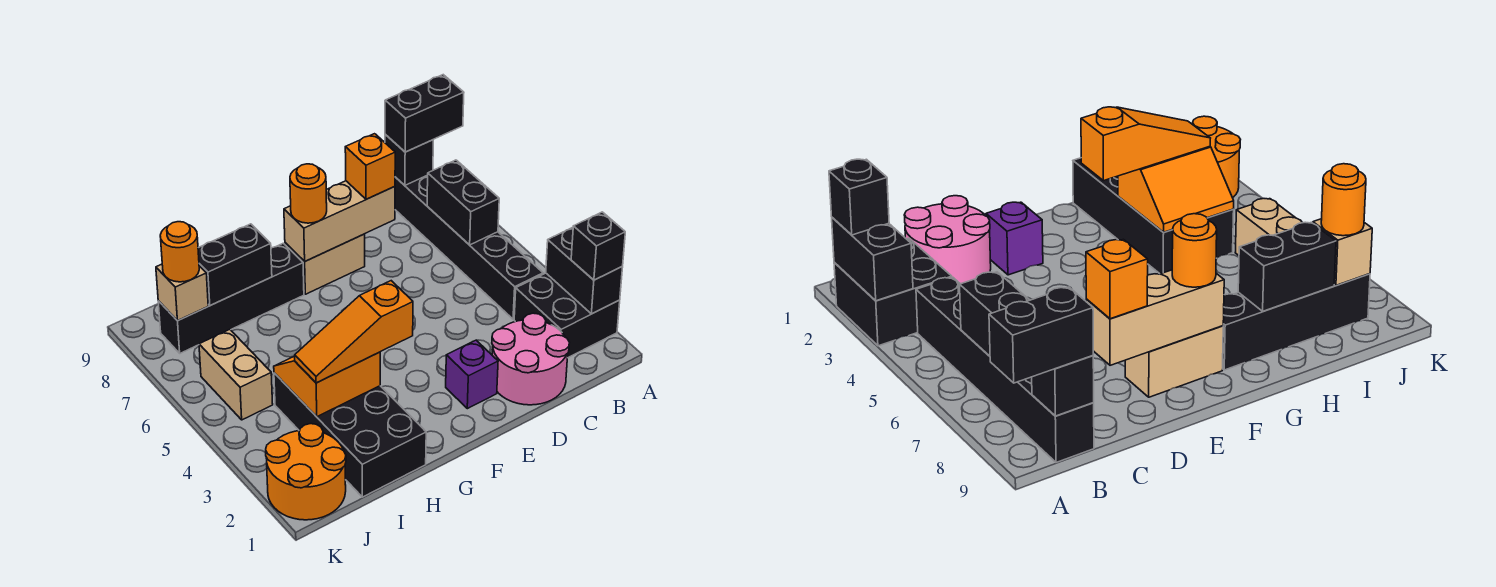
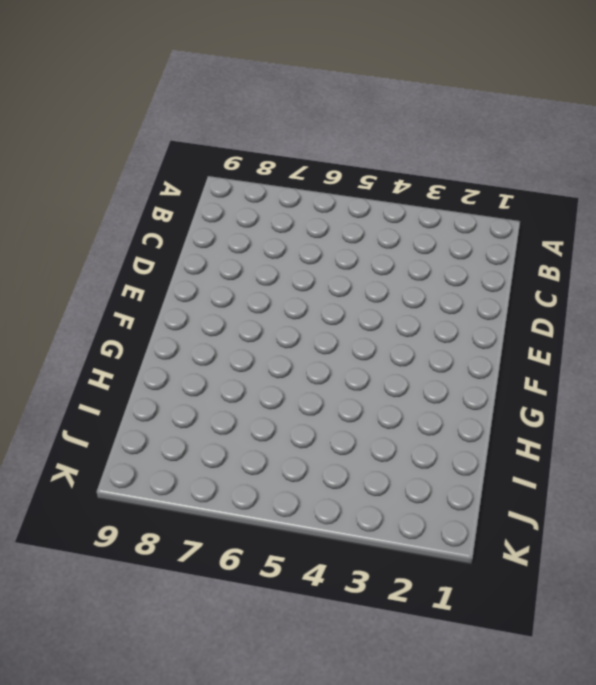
none -> black brick A2:B3 level 1
none -> black brick B4:B9 level 1
none -> pink round brick C1:D2 level 1

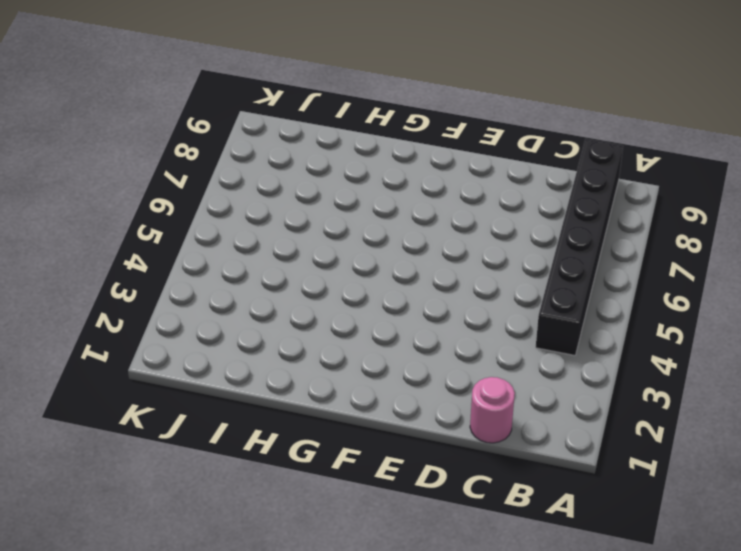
pink round brick C1 level 1 -> pink round brick C1:D2 level 1
none -> black brick A2:B3 level 1
none -> purple brick E2 level 1
none -> tan brick E8:F8 level 1

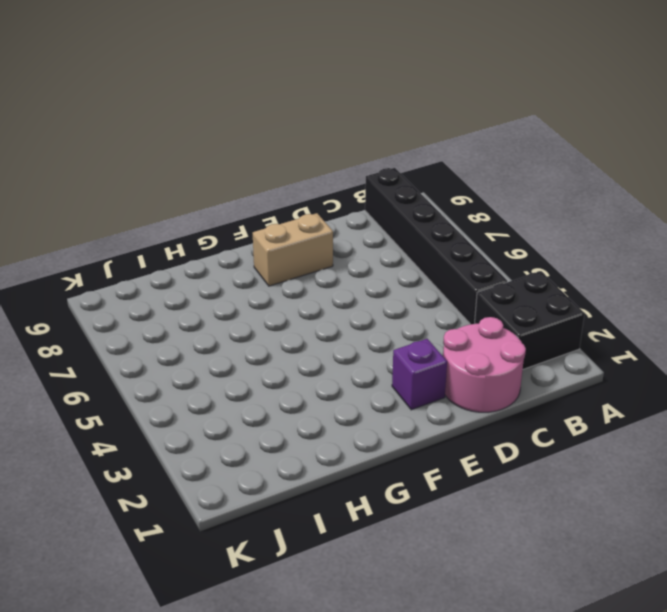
none -> black brick G8:J8 level 1
none -> black brick H1:I4 level 1
none -> orange round brick J1:K2 level 1

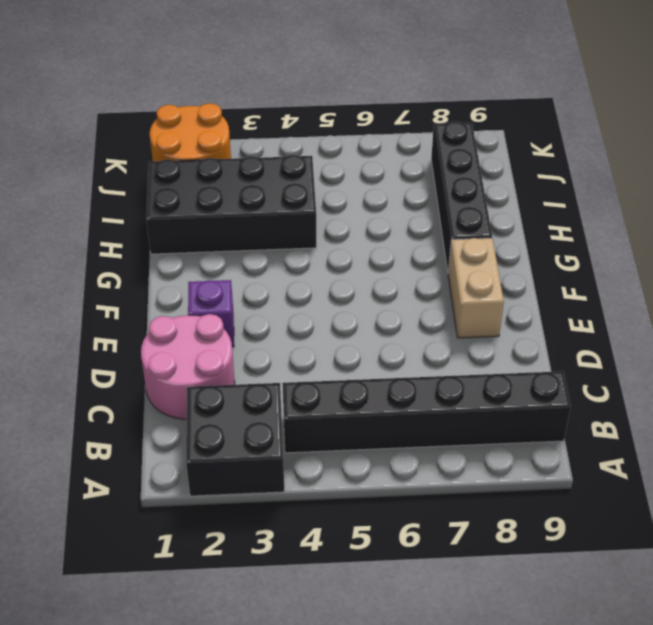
none -> tan brick J5:J6 level 1
none -> black brick A2:A3 level 2
none -> black brick B6:B7 level 2

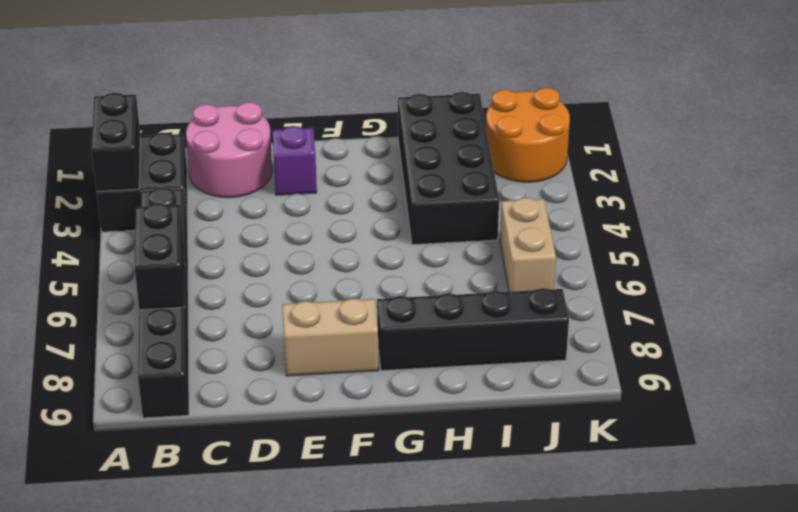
none -> black brick B9 level 2
none -> tan brick D8:F8 level 2
none -> orange slope H3:I4 level 2 top 3

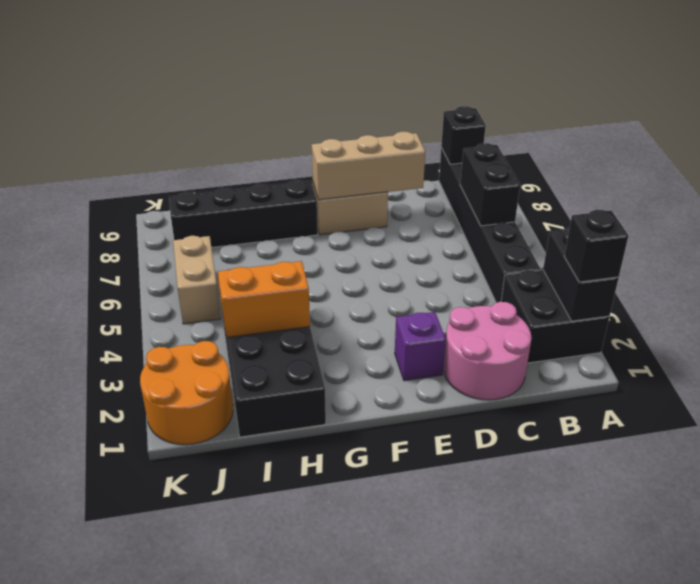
none -> black brick H8:I8 level 2
none -> tan brick J8 level 2
none -> black brick A9:B9 level 3

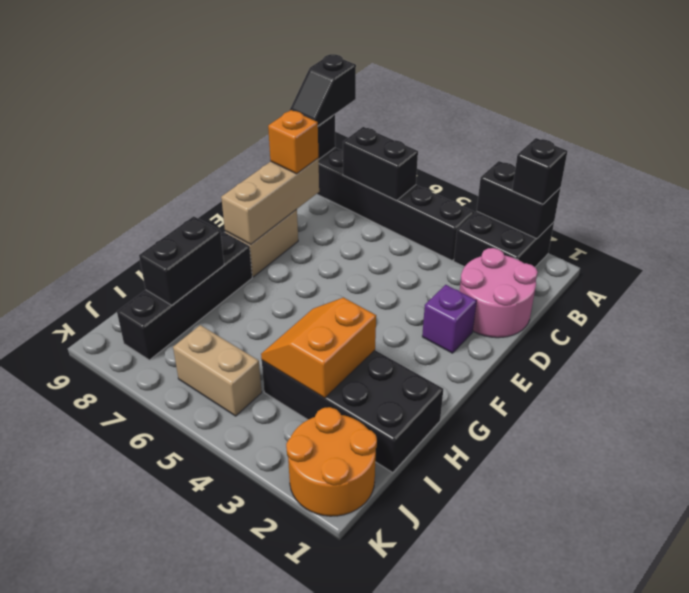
black slope A9:B9 level 3 top A -> black brick A9:B9 level 3
none -> tan brick J8 level 2
none -> orange round brick F8 level 3
none -> orange slope G3:I3 level 3 top G

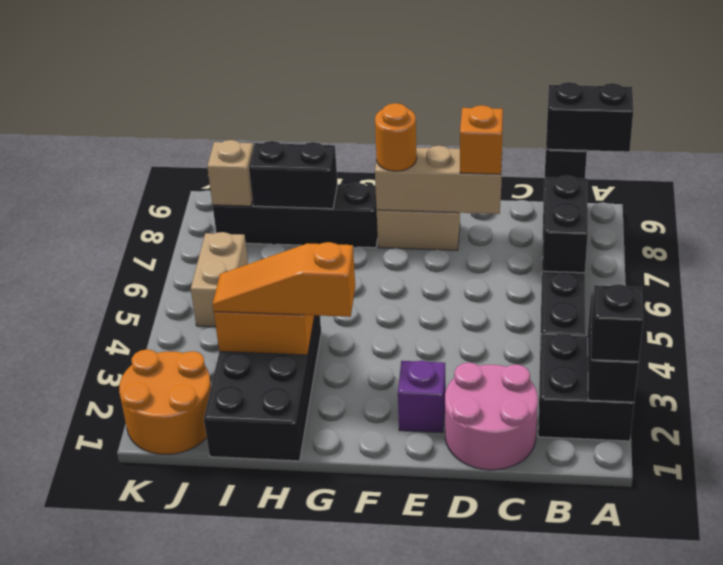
none -> orange round brick J8 level 3

